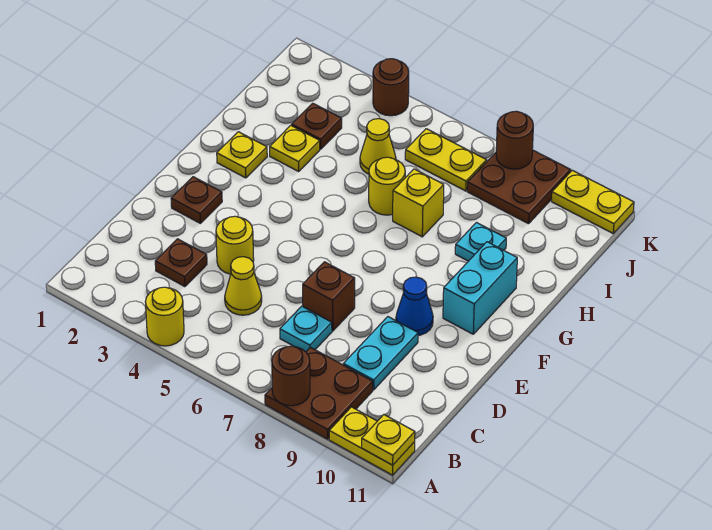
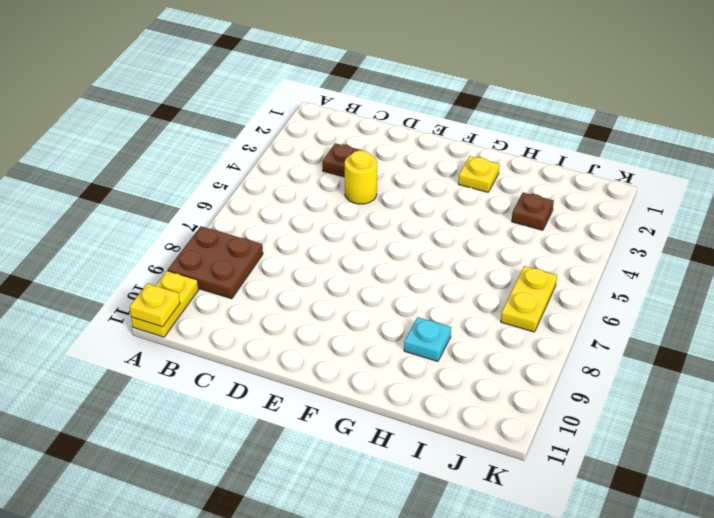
none -> yellow round brick A4 level 1
none -> yellow cone C5 level 1
none -> cyan plate C7 level 1

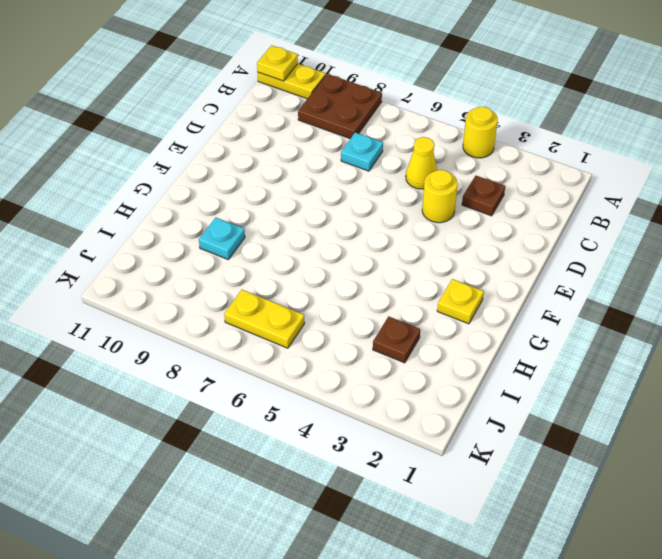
none -> cyan plate C9:D9 level 1
none -> brown brick D7 level 1
none -> brown plate E2 level 1

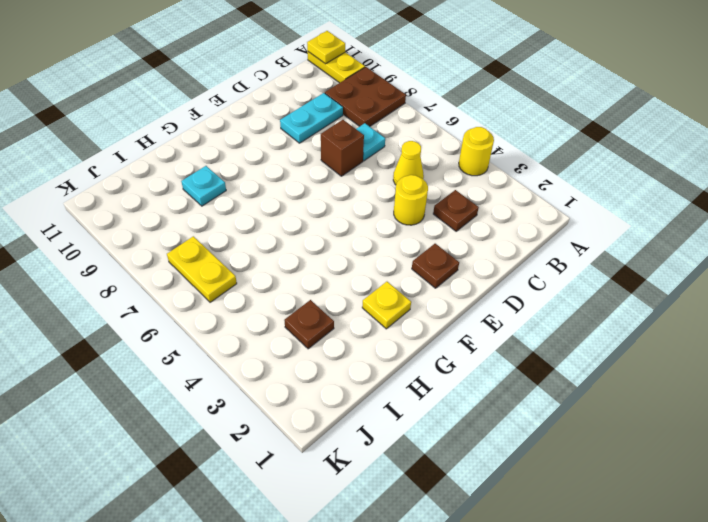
none -> blue cone E9 level 1
none -> cyan brick F10:G10 level 1
none -> yellow plate H3 level 1

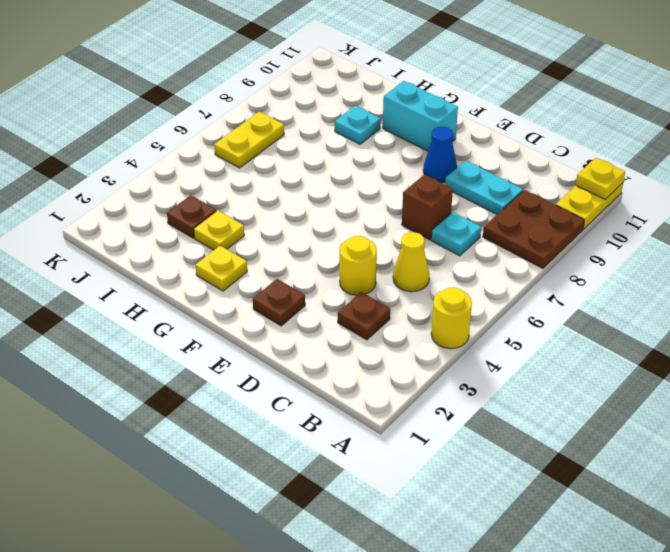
none -> yellow round brick H6 level 1
none -> yellow brick H7 level 1
none -> yellow cone I5 level 1

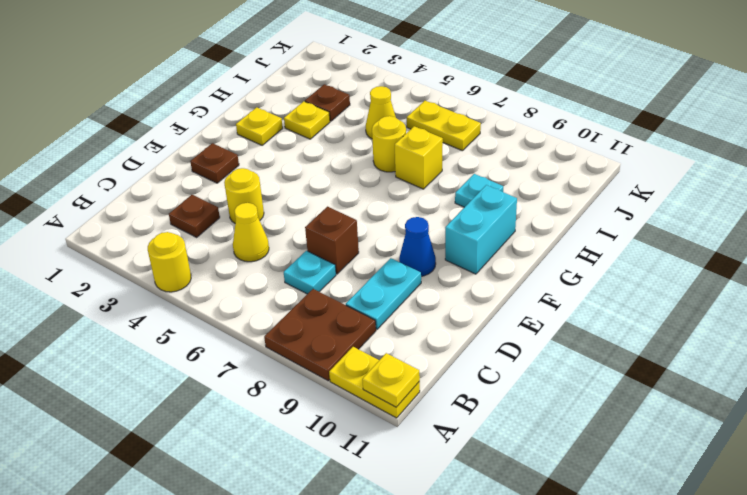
none -> brown plate J8:K9 level 1
none -> brown round brick K4 level 1
none -> yellow plate K10:K11 level 1

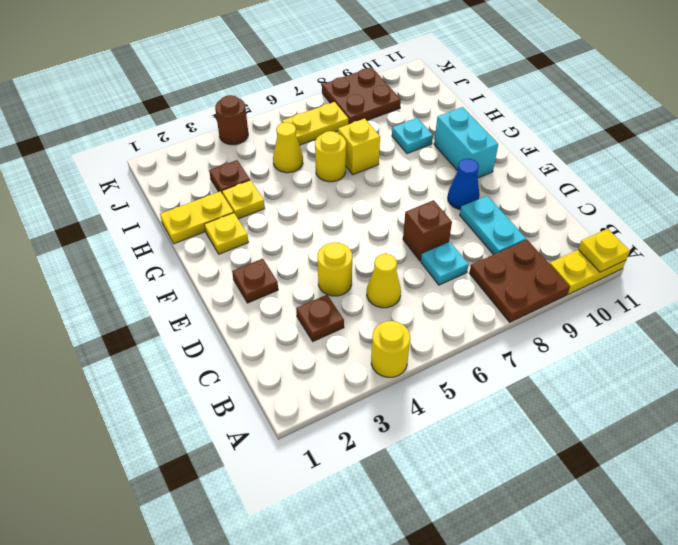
yellow plate H1:H2 level 1 -> yellow plate K10:K11 level 1
none -> brown round brick A8 level 2
none -> brown round brick K8 level 2

